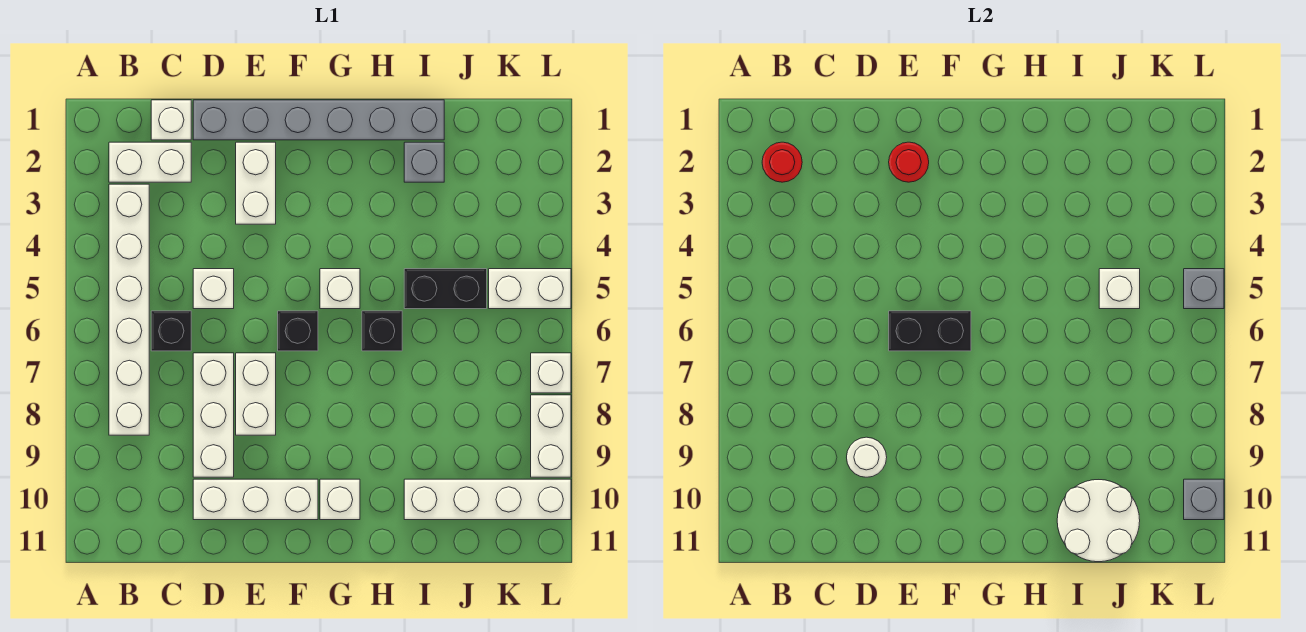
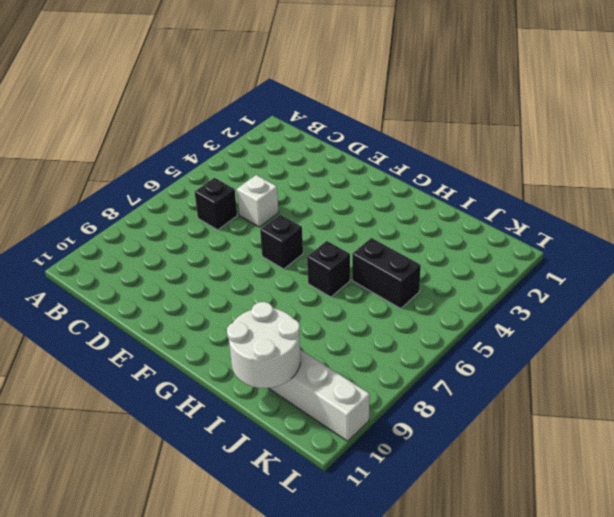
none -> white brick B2:C2 level 1
none -> white brick B3:B8 level 1
none -> white brick C1 level 1

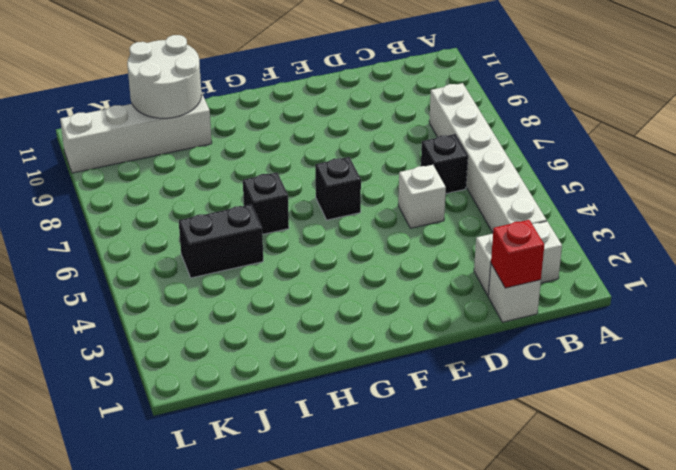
red brick C1 level 2 -> none
none -> grey brick D1:I1 level 1
none -> white brick D7:D9 level 1
none -> white brick D10:F10 level 1

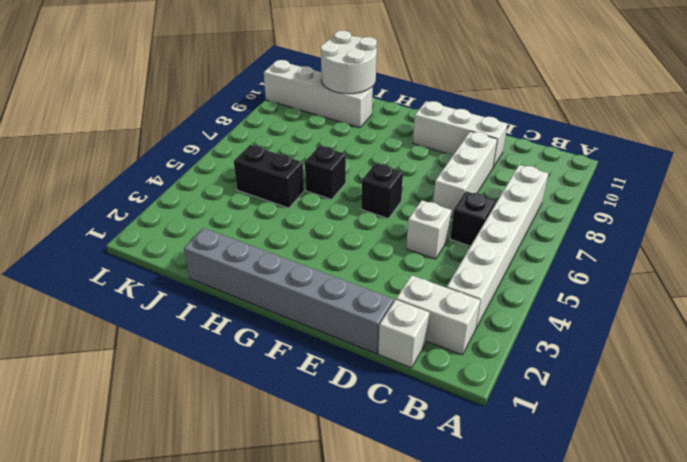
none -> white brick E2:E3 level 1
none -> white brick E7:E8 level 1
none -> white brick G5 level 1

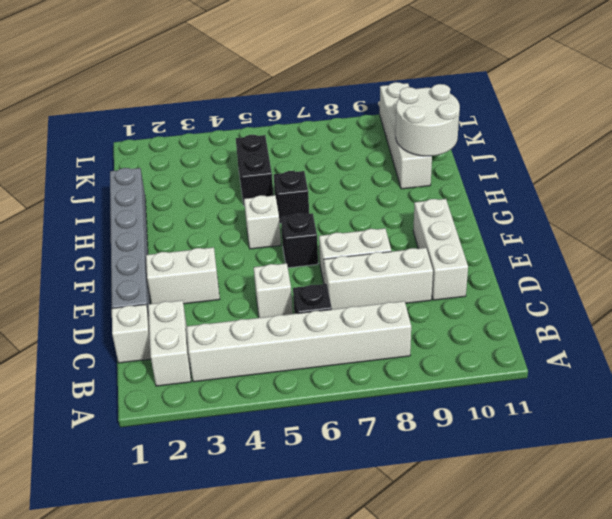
none -> white brick G10 level 1
none -> grey brick I2 level 1
none -> white brick K5:L5 level 1

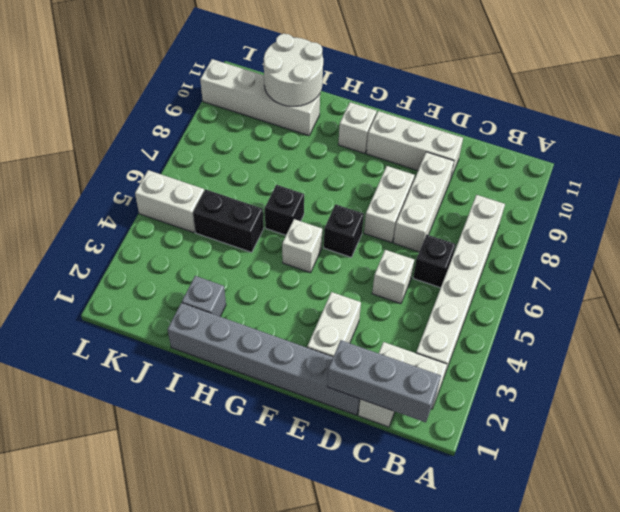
grey brick B1:D1 level 2 -> none
none -> white brick L7 level 1
none -> white brick L8:L9 level 1
none -> red round brick B2 level 2

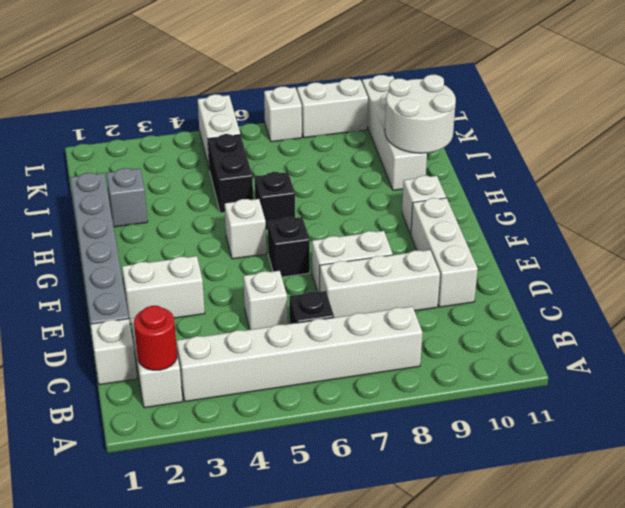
none -> white round brick D9 level 2
none -> red round brick E2 level 2
none -> black brick E6:F6 level 2

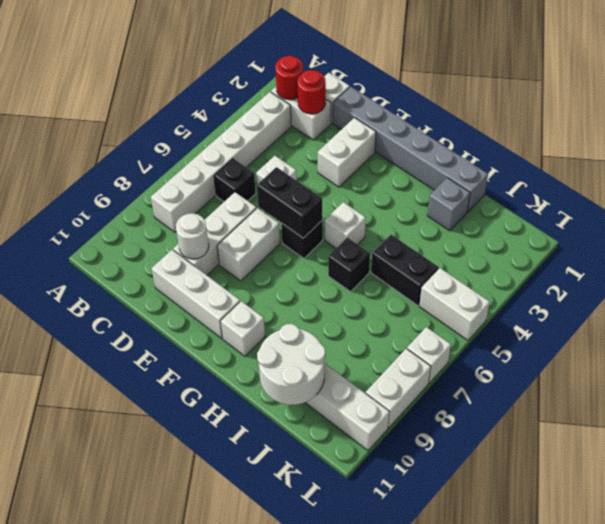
red round brick C2 level 2 -> red round brick E2 level 2
none -> white brick J5 level 2
none -> grey brick L5 level 2
none -> grey brick L10 level 2

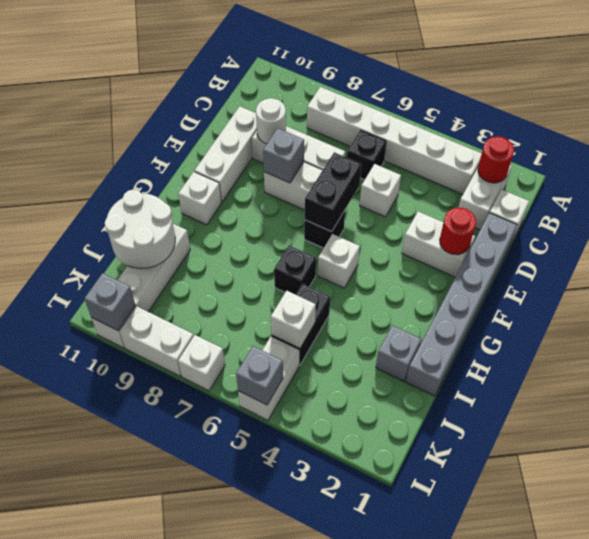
grey brick E8 level 2 -> none

